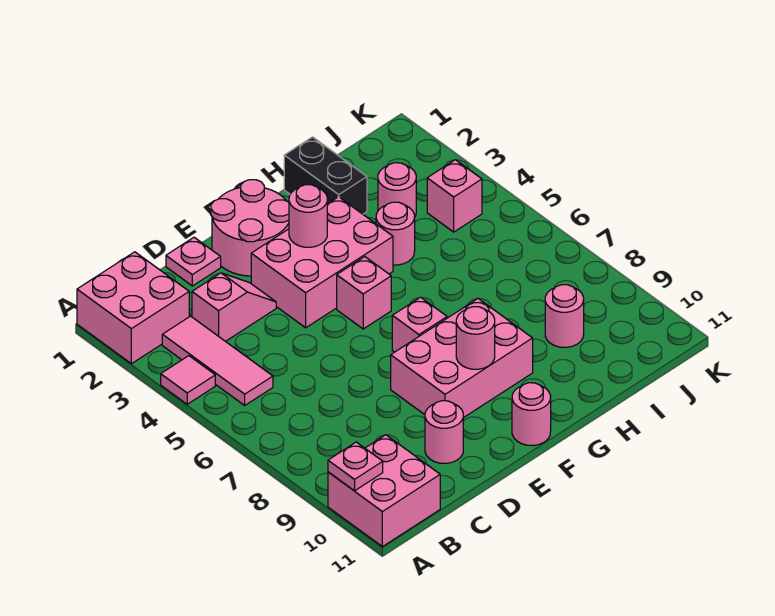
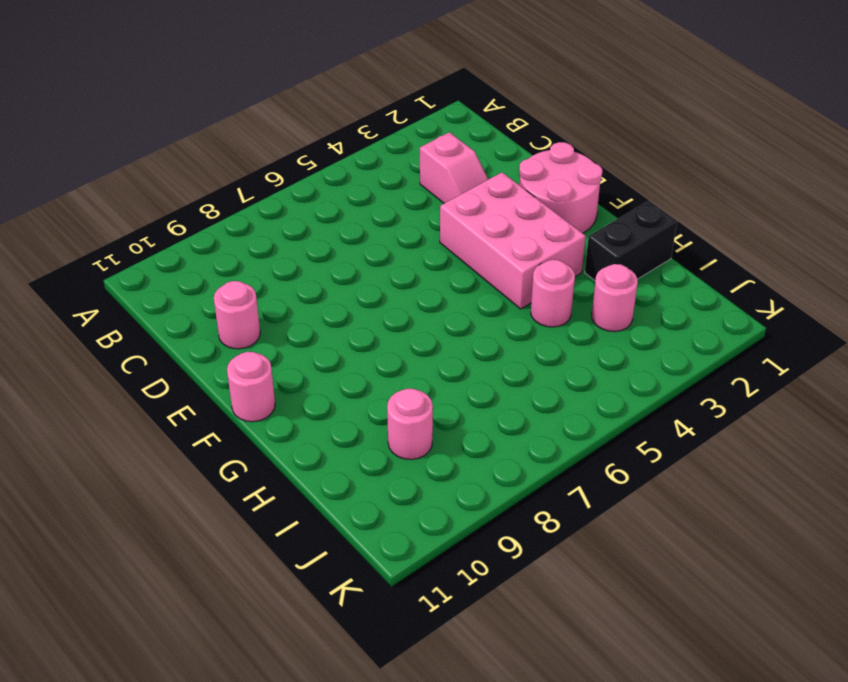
none -> pink brick A1:B2 level 1
none -> pink tile A4 level 1
none -> pink brick A10:B11 level 1

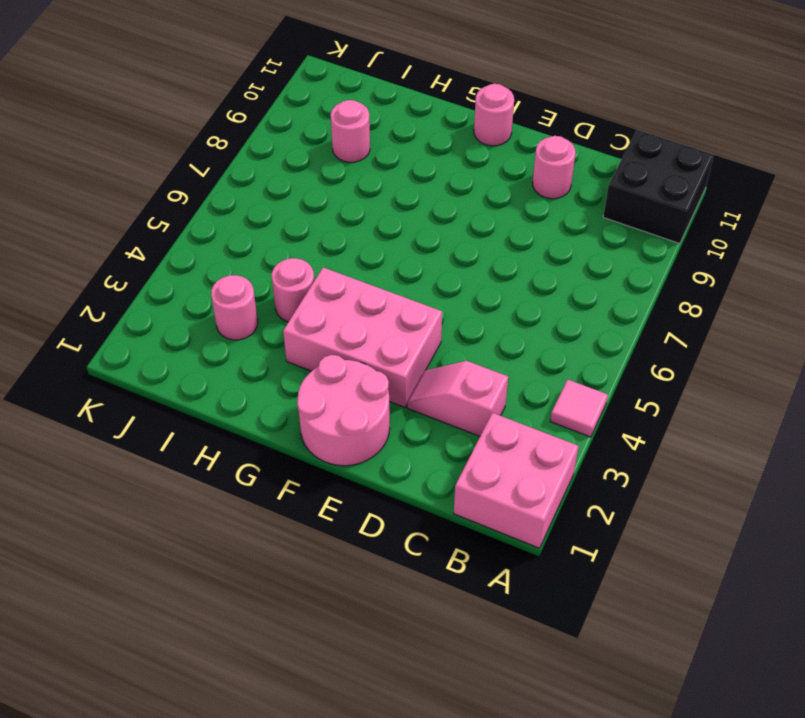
black brick A10:B11 level 1 -> pink brick A10:B11 level 1
none -> pink tile B3:B5 level 1
none -> pink plate D1 level 1
none -> pink brick E8:G9 level 1

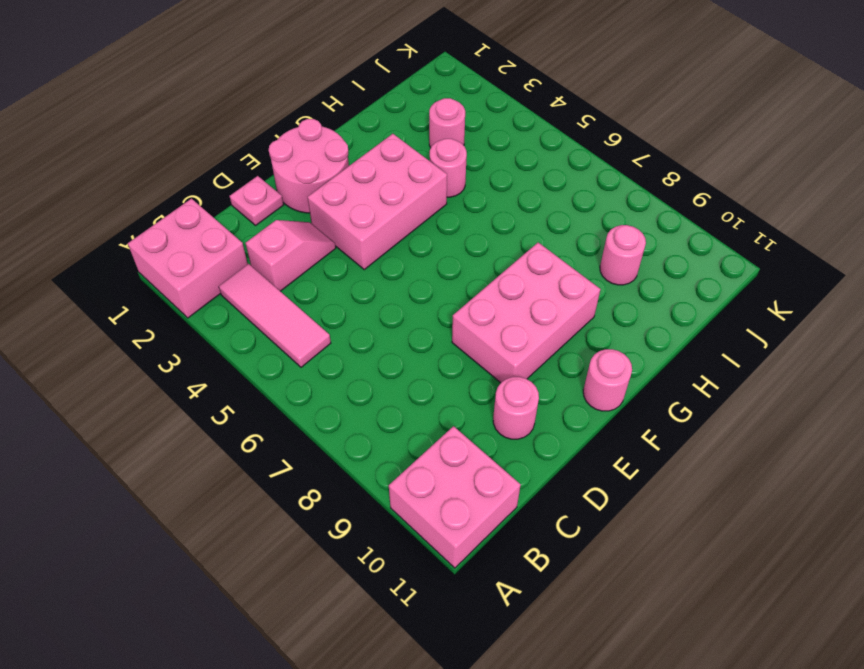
none -> pink tile A4 level 1
none -> pink brick F5 level 1
none -> pink brick F7 level 1

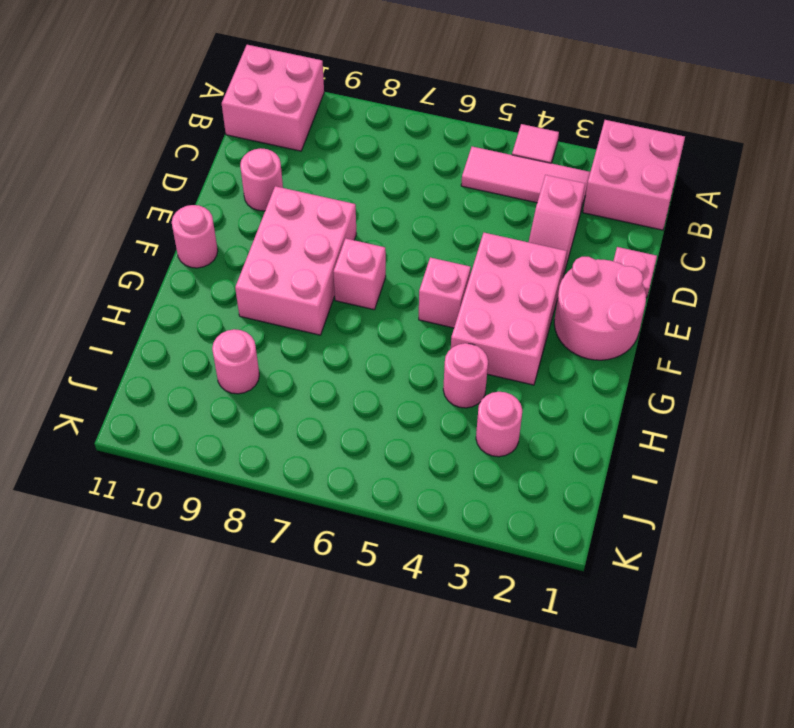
none -> black brick H1:H2 level 1
none -> pink brick J4 level 1
none -> pink plate A10 level 2

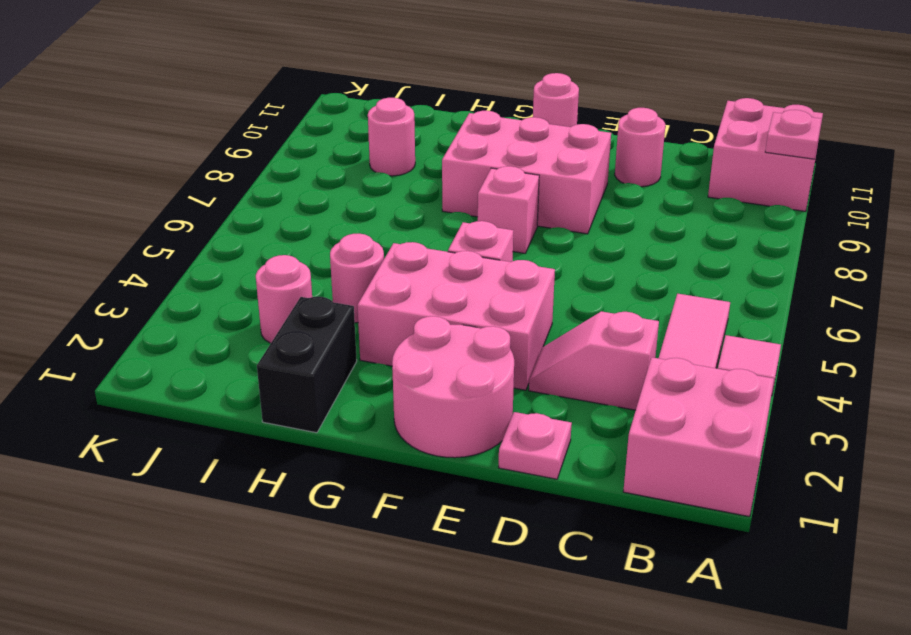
none -> pink brick J4 level 1
none -> pink round brick F3 level 2
none -> pink round brick F9 level 2

